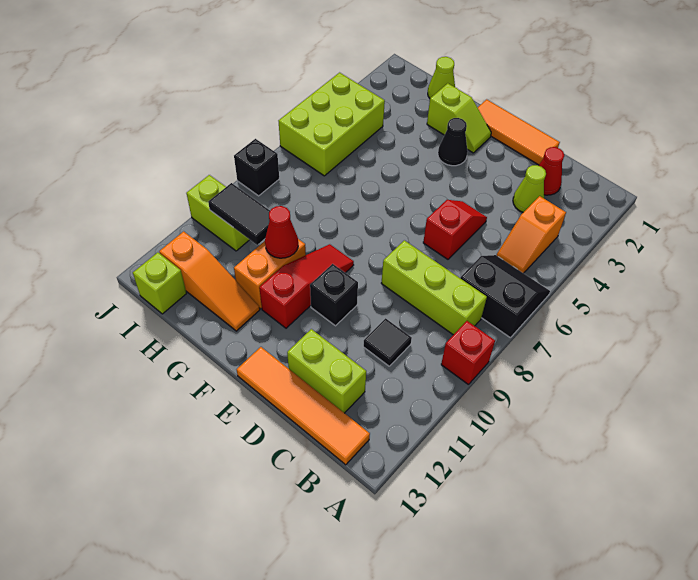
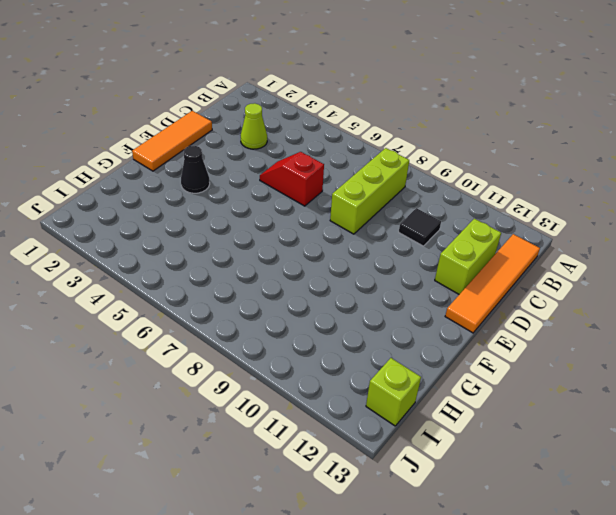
none -> black slope A6:B7 level 1 top 7
none -> red brick A9 level 1
none -> orange slope B4:B5 level 1 top 4

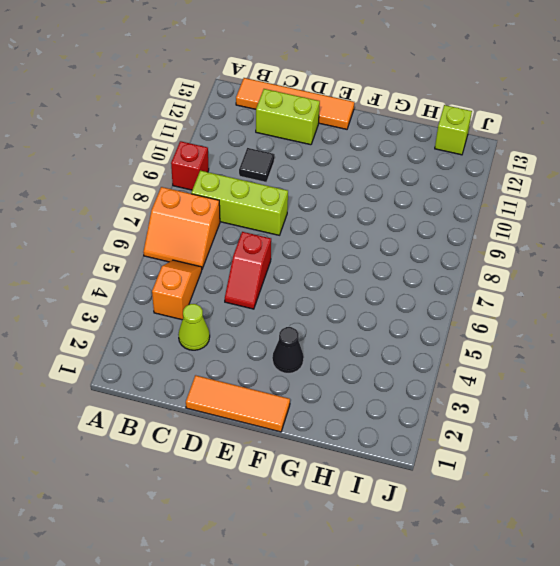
orange slope A6:B7 level 1 top 7 -> black slope A6:B7 level 1 top 7
none -> red cone C2 level 1
none -> black brick E10 level 1
none -> lime slope F2:G2 level 1 top G

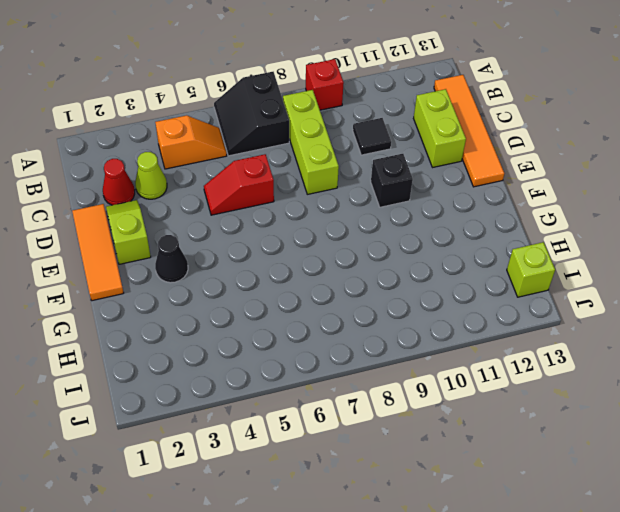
lime slope D2:E2 level 1 top E -> lime slope F2:G2 level 1 top G
none -> red slope F9:F11 level 1 top 11
none -> orange brick G10:G11 level 1
none -> orange slope G12:I12 level 1 top I

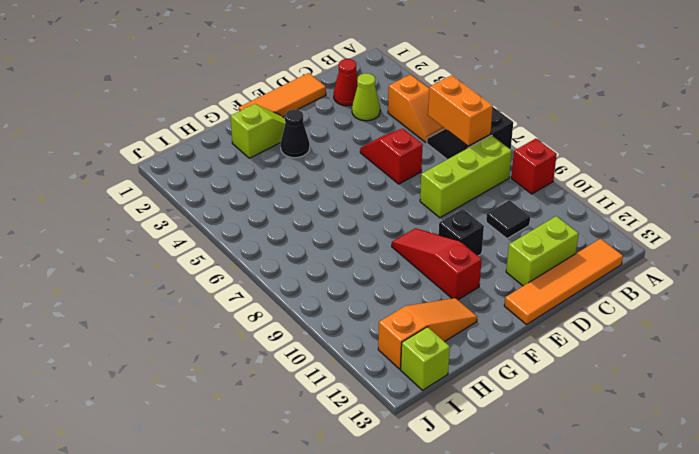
orange brick B6:B7 level 2 -> orange brick G10:G11 level 1
none -> lime cone H1 level 1
none -> lime brick I4:J6 level 1
none -> lime brick I10:J10 level 1

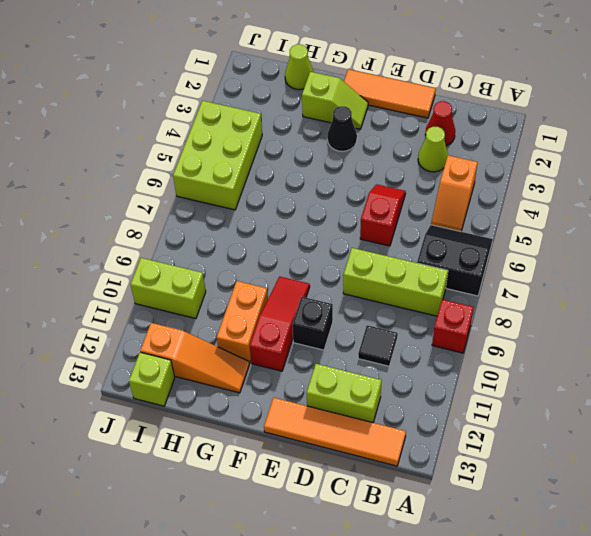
none -> black brick J8 level 1
none -> red cone G10 level 2
none -> black tile H10:I10 level 2

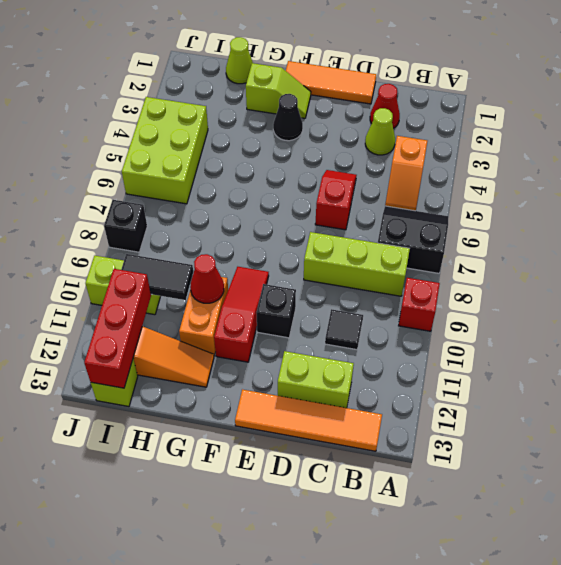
red brick I11:I13 level 2 -> none

